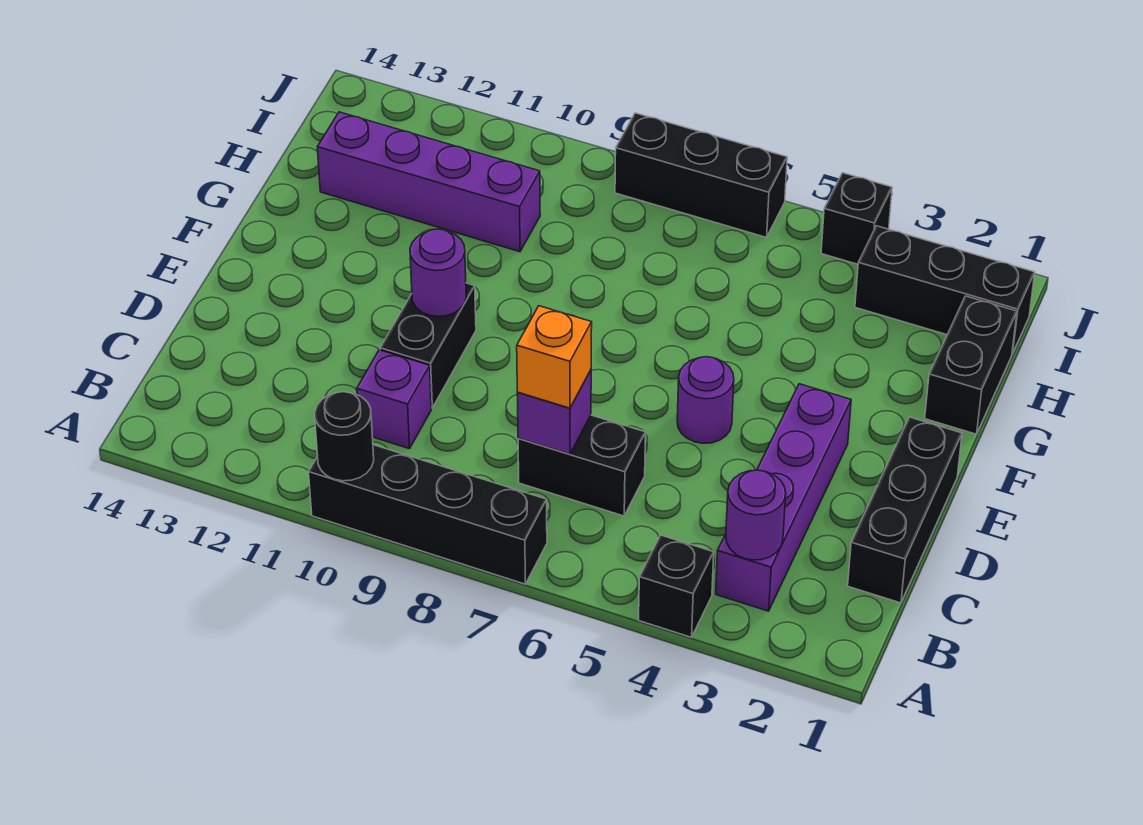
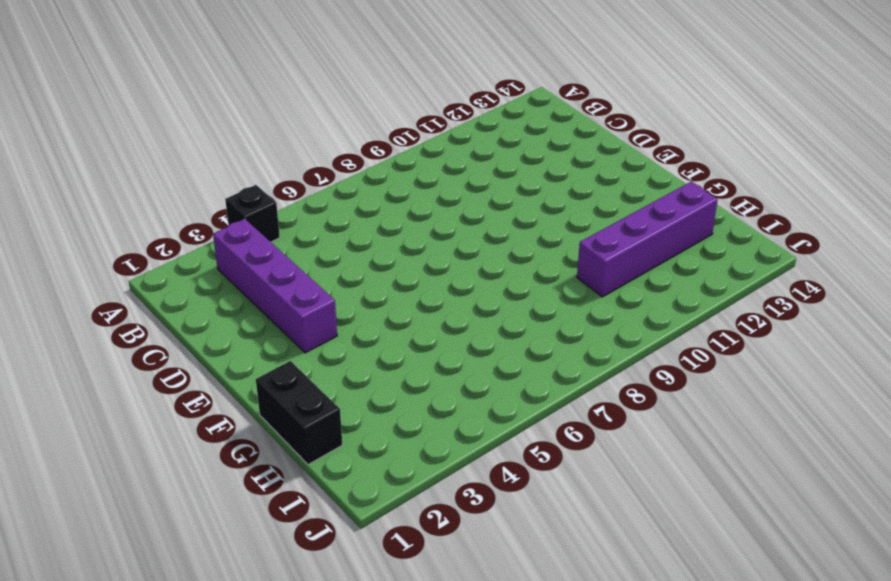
none -> black brick A7:A10 level 1
none -> black brick C1:E1 level 1
none -> black brick C6:C7 level 1

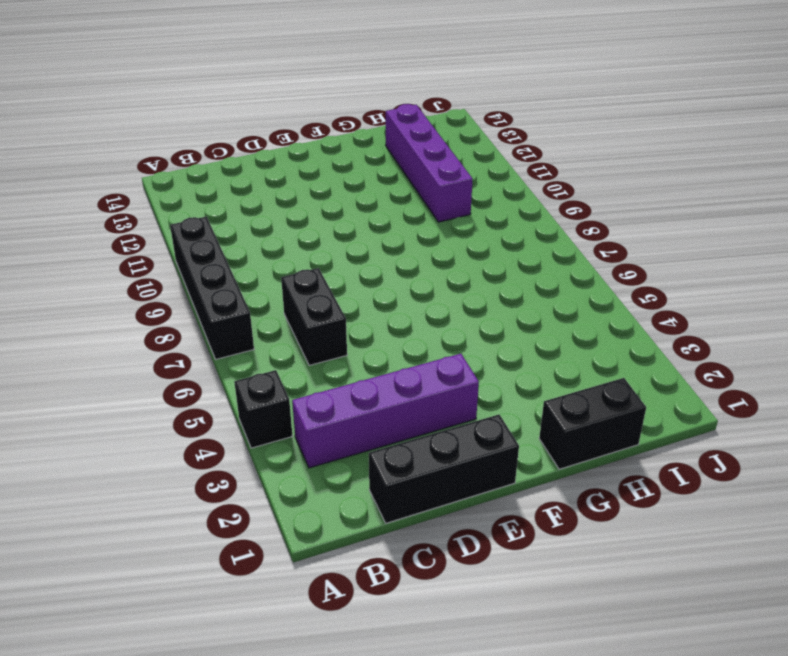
none -> purple brick C10 level 1
none -> black brick D10:E10 level 1
none -> purple round brick E5 level 1

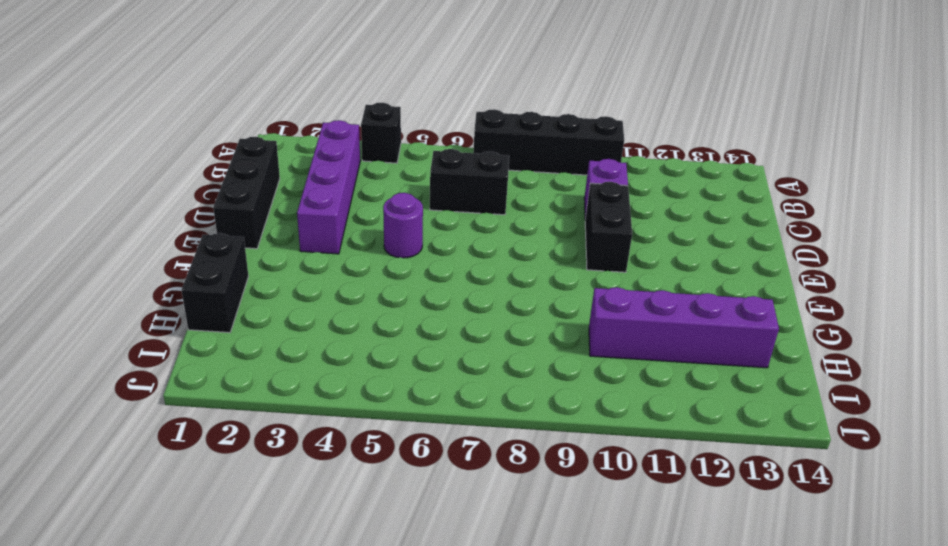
none -> black brick I1:I3 level 1
none -> black brick J4 level 1
none -> black brick J6:J8 level 1

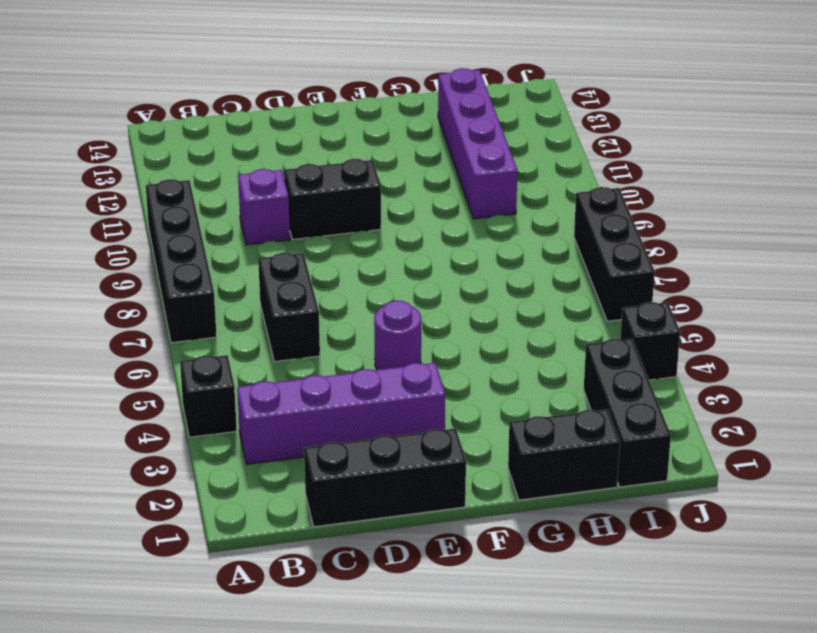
none -> black round brick A10 level 2
none -> purple round brick B3 level 2
none -> purple brick C7 level 2

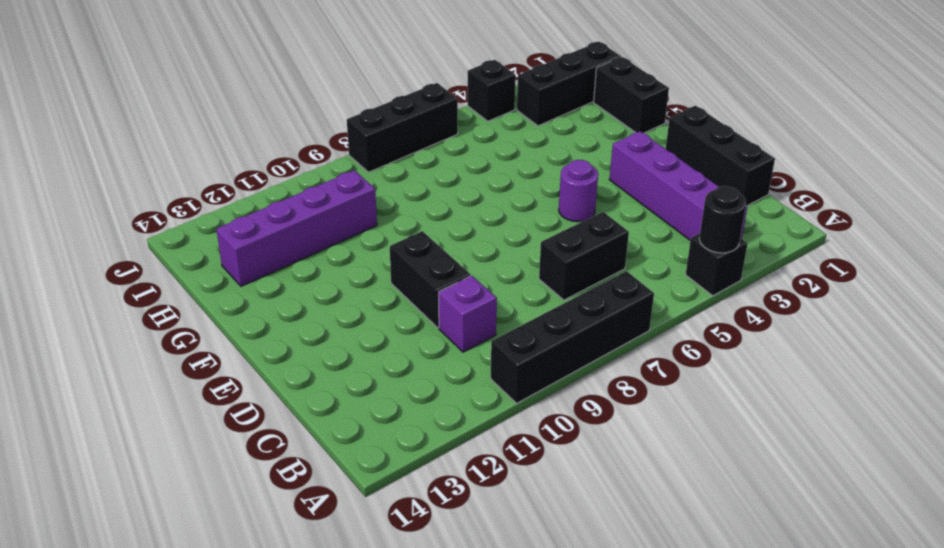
black round brick A4 level 2 -> black round brick A10 level 2
none -> purple round brick B3 level 2
none -> purple brick C7 level 2
none -> purple round brick E10 level 2

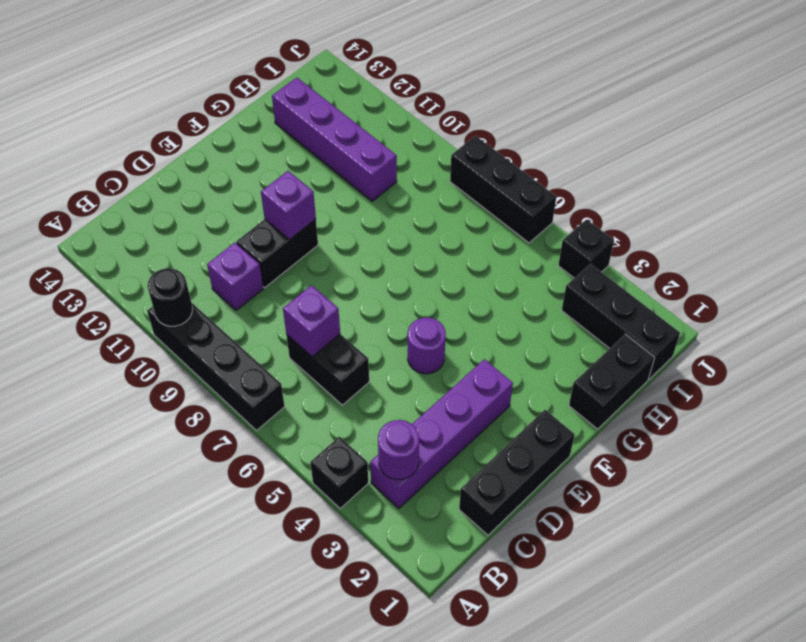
purple brick E10 level 2 -> purple round brick E10 level 2
none -> orange brick C7 level 3

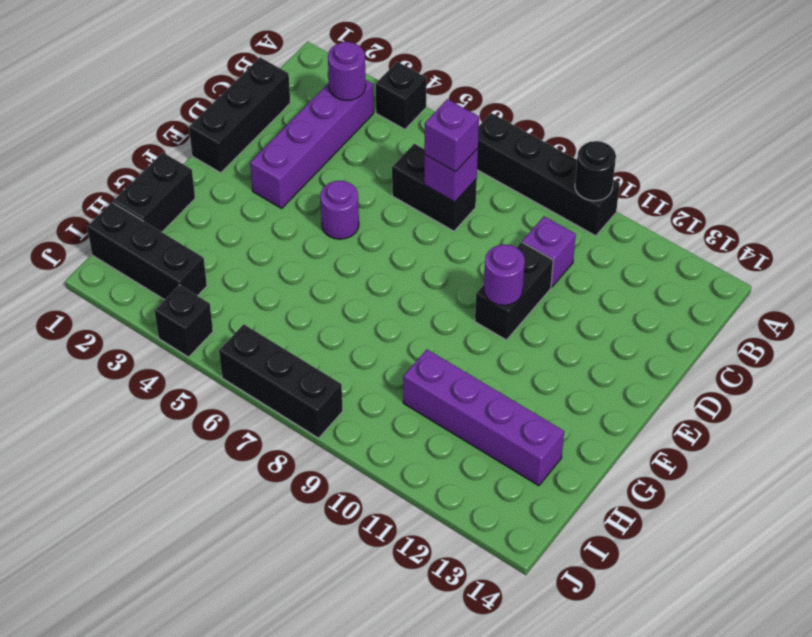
purple brick C7 level 3 -> orange brick C7 level 3

